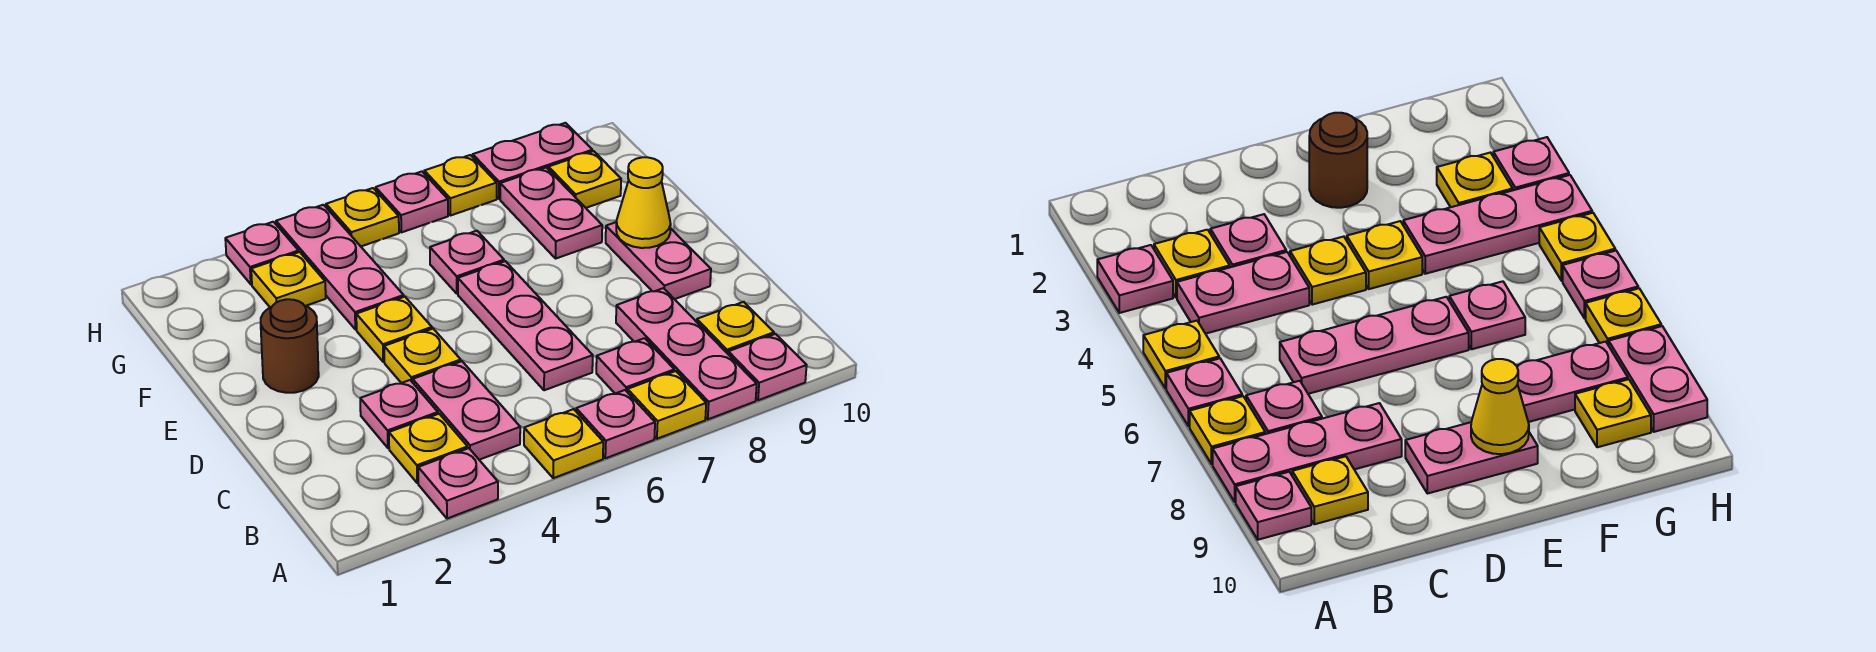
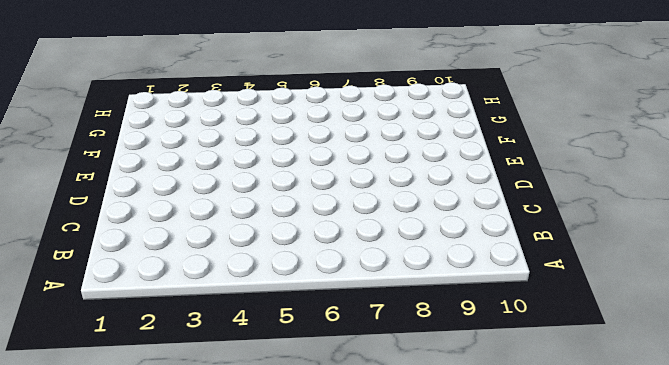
none -> pink plate A3 level 1
none -> yellow plate A5 level 1
none -> pink plate A6 level 1

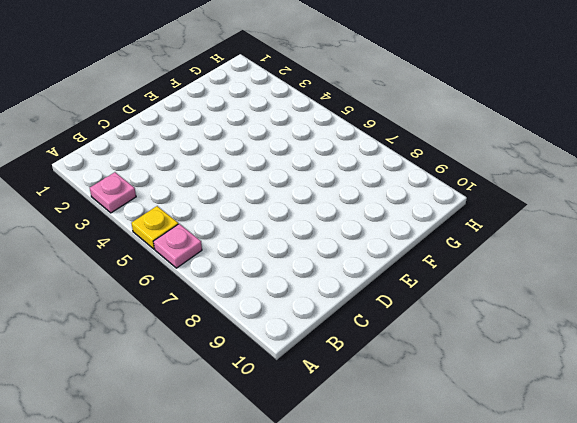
none -> yellow plate A7 level 1
none -> pink plate A8:C8 level 1
none -> pink plate A9 level 1

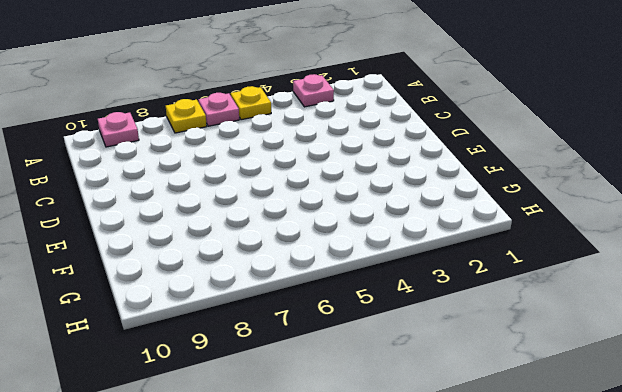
none -> pink plate A8:C8 level 1
none -> yellow plate B3 level 1
none -> pink plate B4:C4 level 1

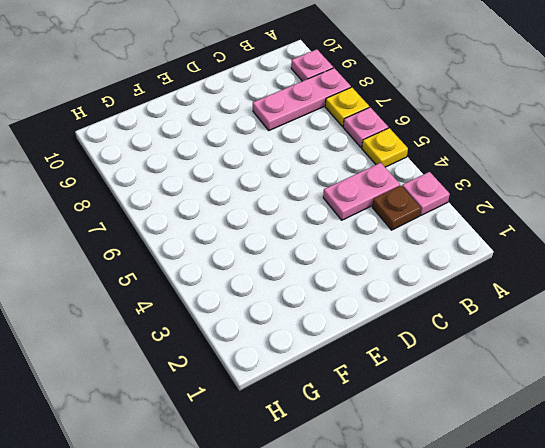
brown plate B3 level 1 -> yellow plate B3 level 1
none -> pink plate B7 level 1
none -> yellow plate B9 level 1
none -> pink plate C3 level 1

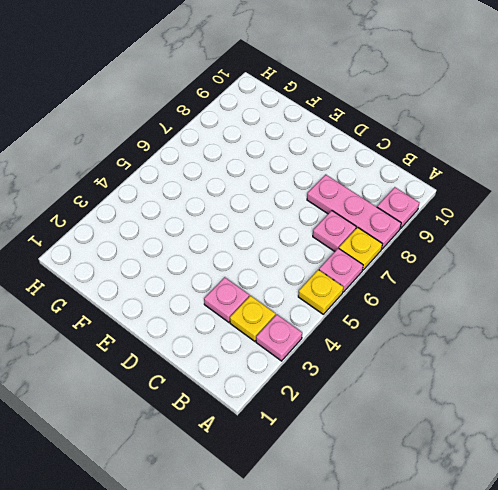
none -> pink plate B4:C4 level 1
none -> yellow plate B9 level 1
none -> pink plate C6:E6 level 1

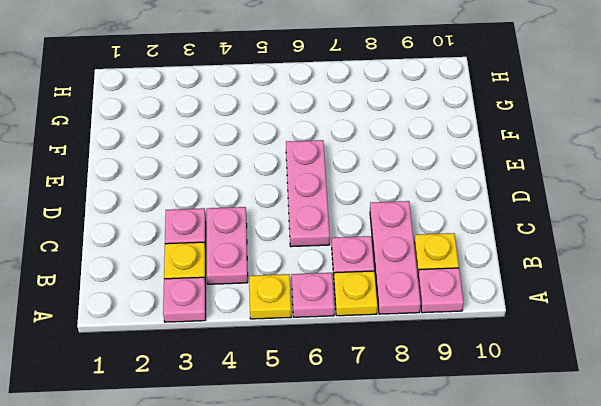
none -> yellow plate D4 level 1
none -> pink plate D9:E9 level 1
none -> brown round brick E2 level 1

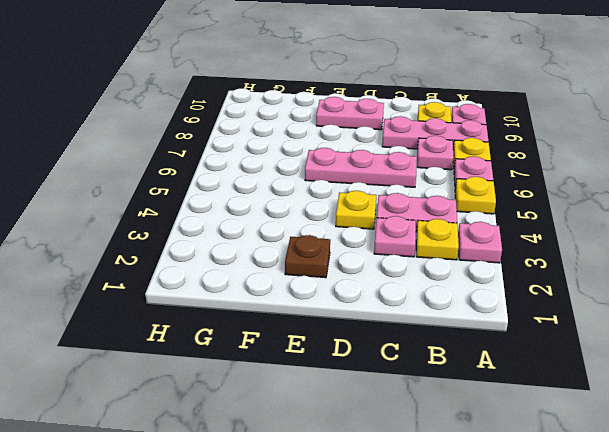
brown plate E2 level 1 -> brown round brick E2 level 1
none -> yellow plate E4 level 1
none -> pink plate F4:H4 level 1
none -> pink plate F6 level 1

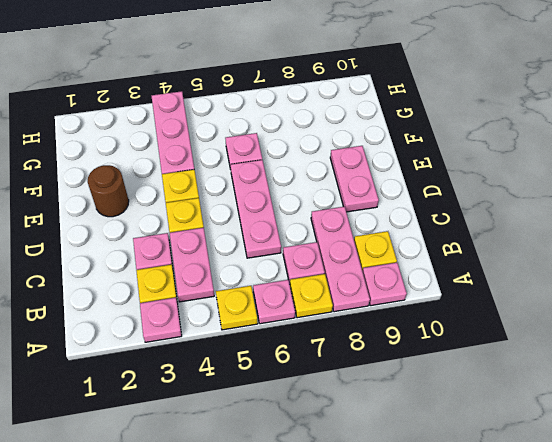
none -> pink plate F8:G8 level 1
none -> yellow plate G3 level 1
none -> yellow plate G9 level 1

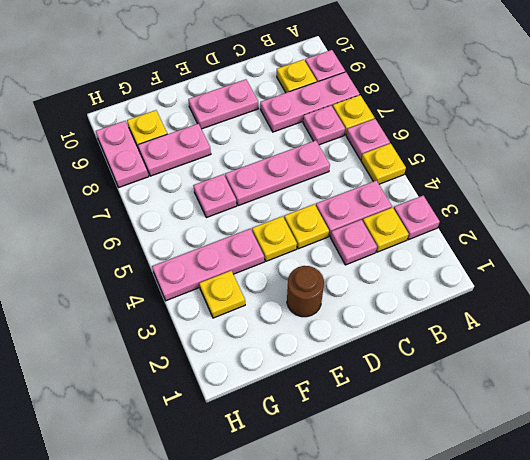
none -> pink plate H3 level 1
none -> yellow plate H5 level 1
none -> pink plate H6 level 1

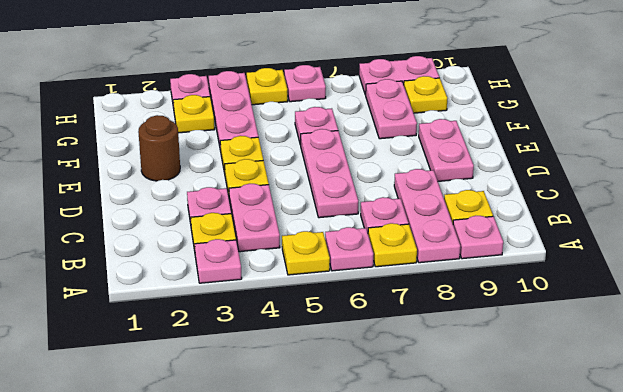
none -> yellow plate H7 level 1
none -> yellow cone E9 level 2

